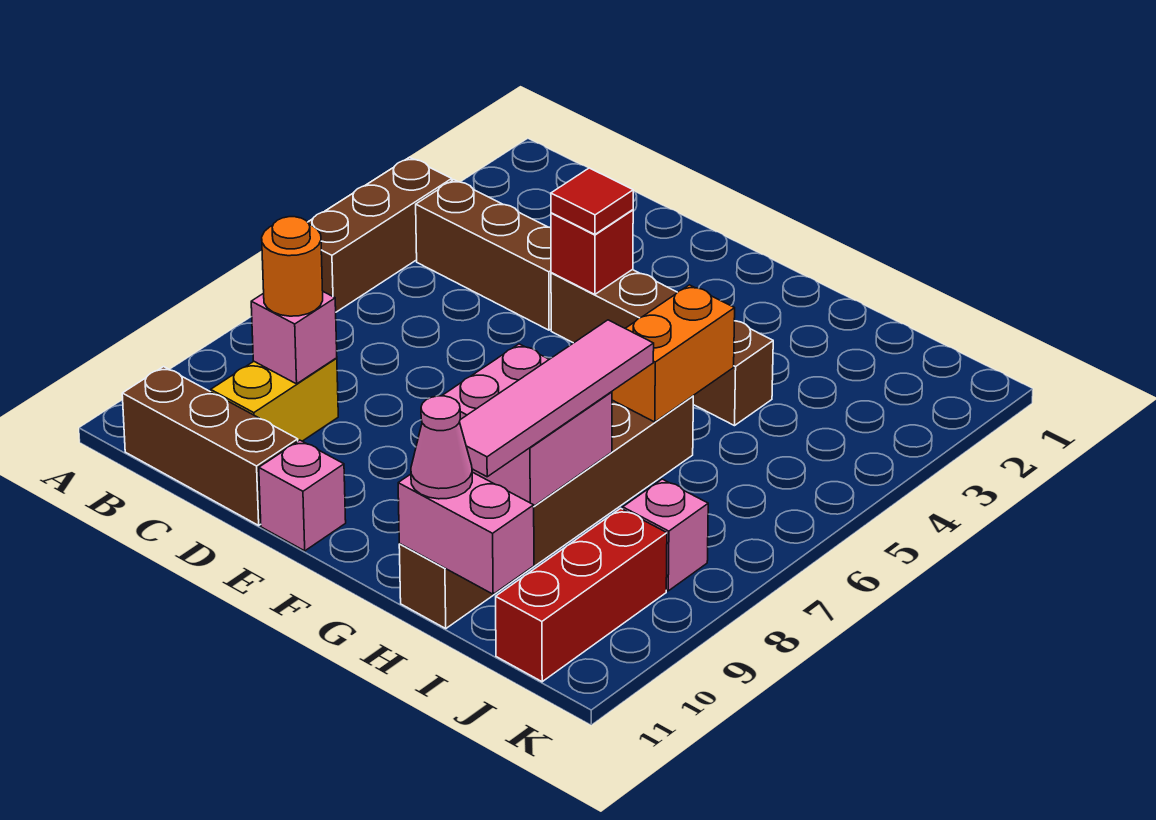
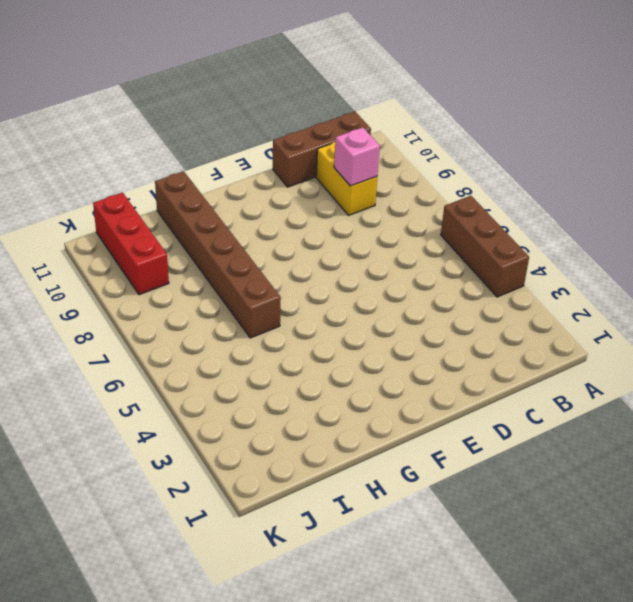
none -> brown brick B4:D4 level 1
none -> brown brick E4:H4 level 1
none -> pink brick E11 level 1

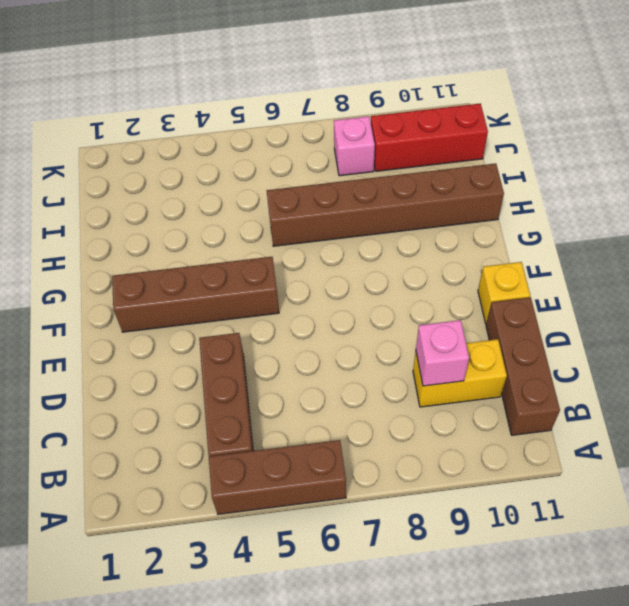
yellow brick E11 level 1 -> pink brick E11 level 1
brown brick F2:F5 level 1 -> brown brick E4:H4 level 1
none -> red brick E4 level 2
none -> pink brick G8:H9 level 2
none -> orange brick H5:H6 level 2

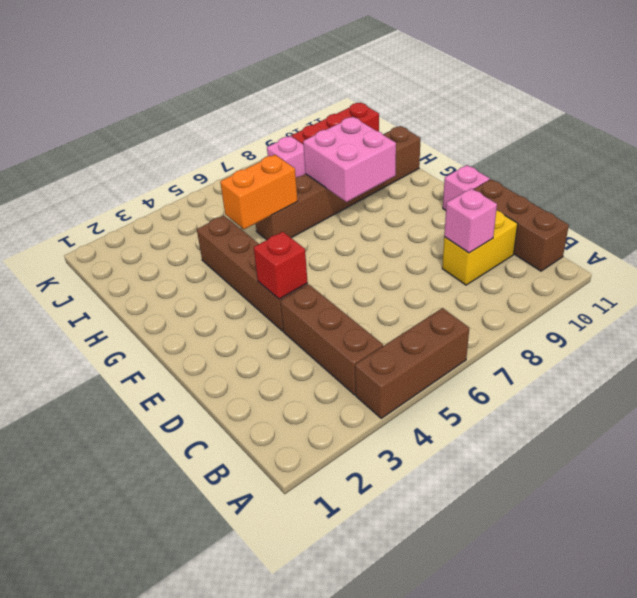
none -> pink brick H11:I11 level 2
none -> orange round brick C9 level 3
none -> red tile E4 level 3

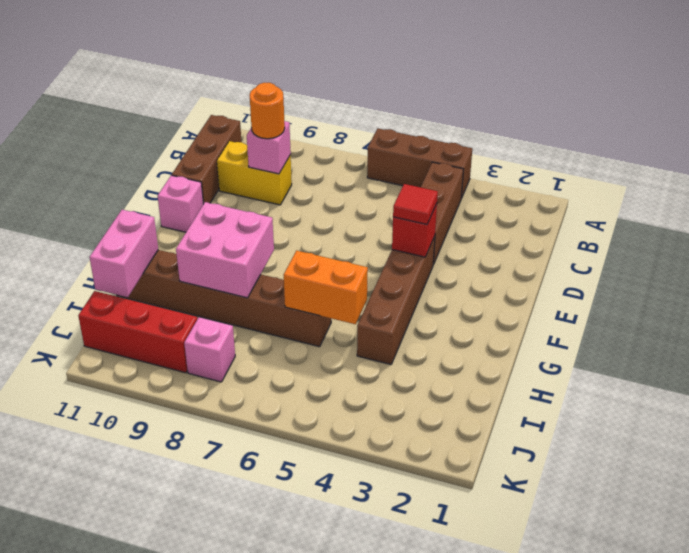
none -> pink tile H7:H10 level 3
none -> pink cone H11 level 3

